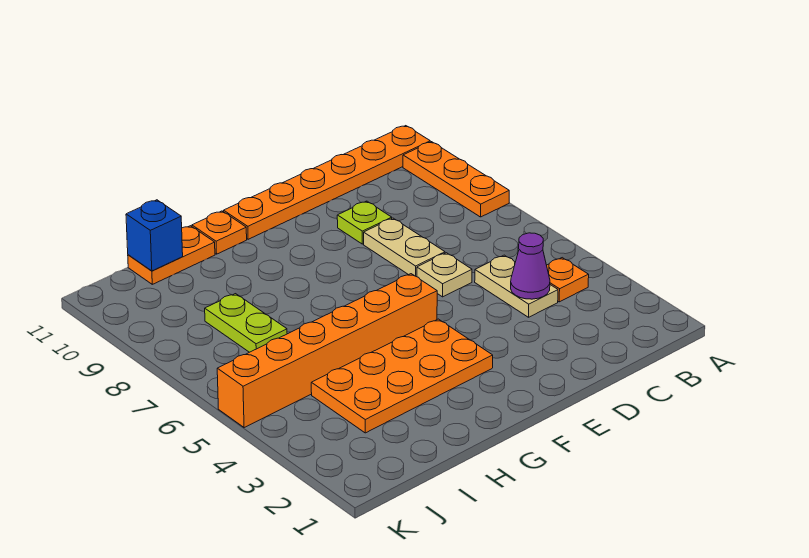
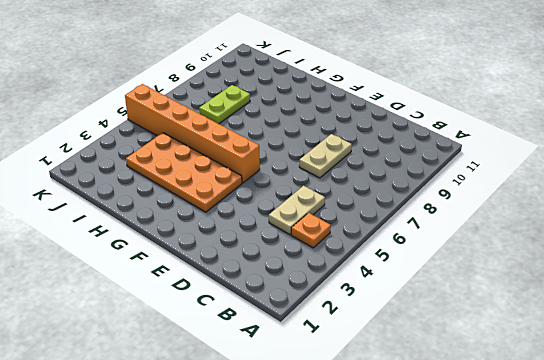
none -> orange plate A8:A10 level 1
none -> orange plate A11:F11 level 1
none -> tan plate D6 level 1

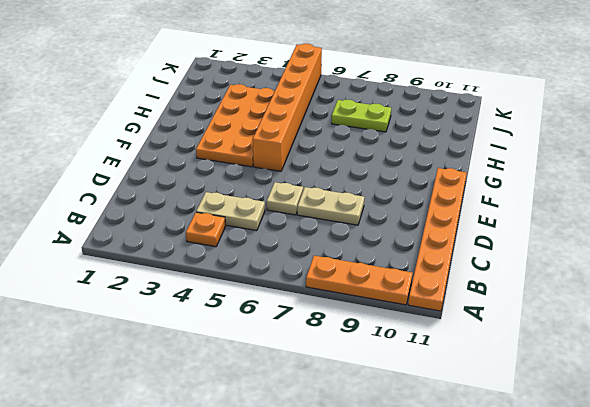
none -> lime plate D9 level 1
none -> orange plate G11 level 1
none -> orange plate H11:I11 level 1

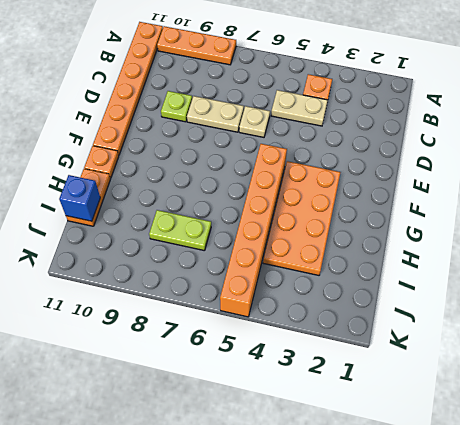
none -> purple cone C4 level 2

